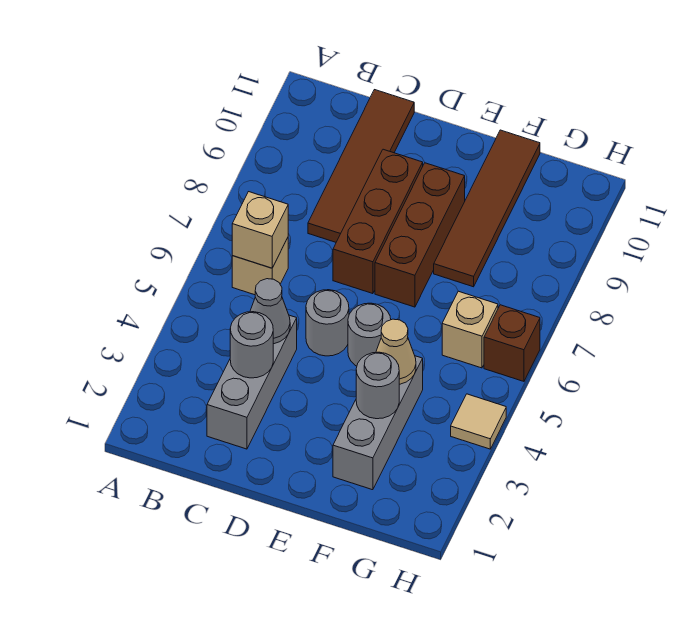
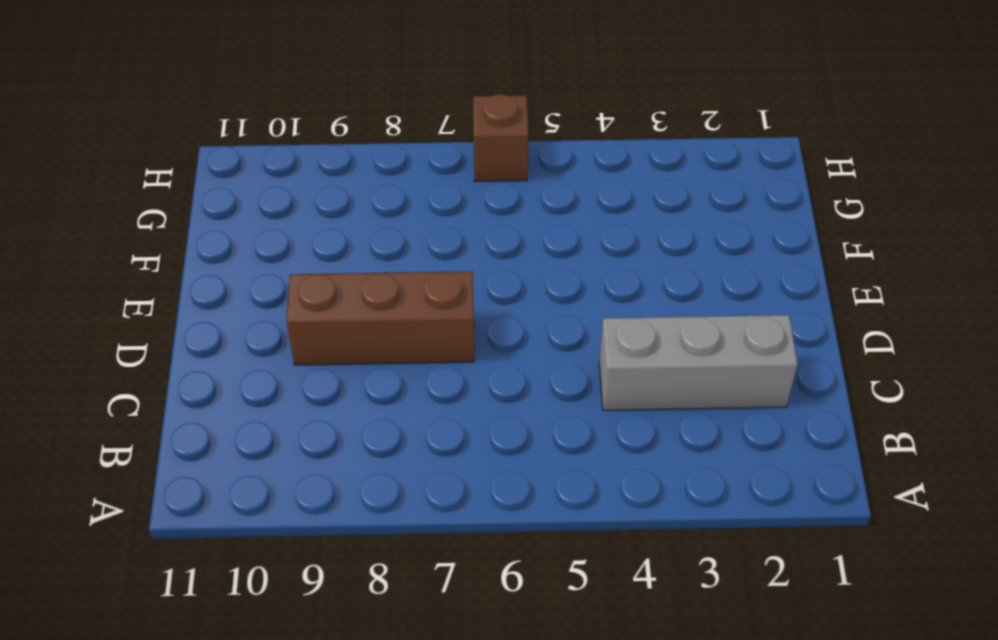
none -> tan brick B6 level 1
none -> brown tile C8:C11 level 1
none -> grey round brick D5 level 1

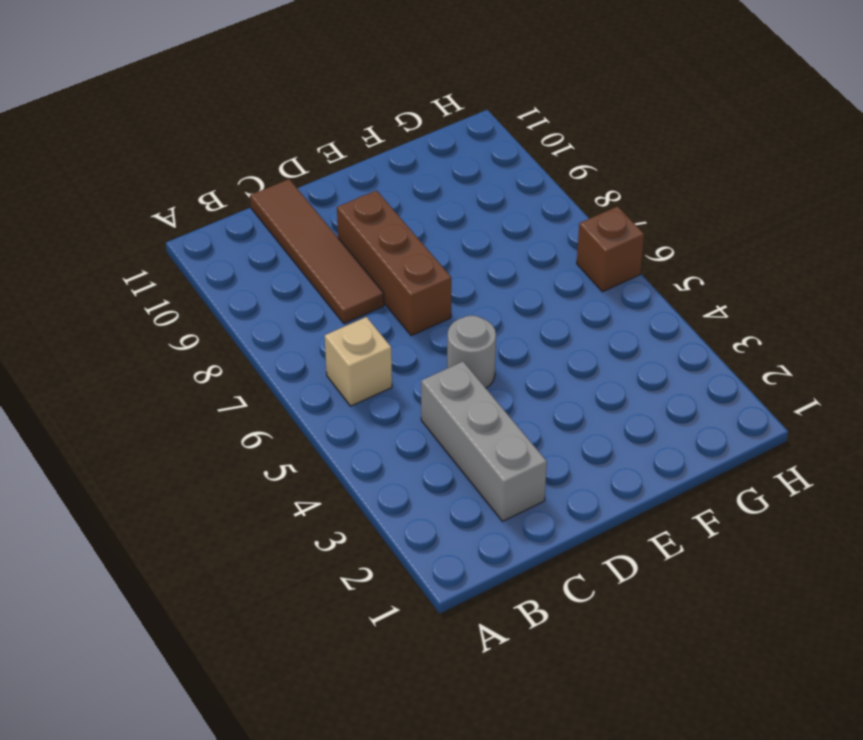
none -> grey round brick E5 level 1
none -> brown brick E7:E9 level 1
none -> grey brick F2:F4 level 1

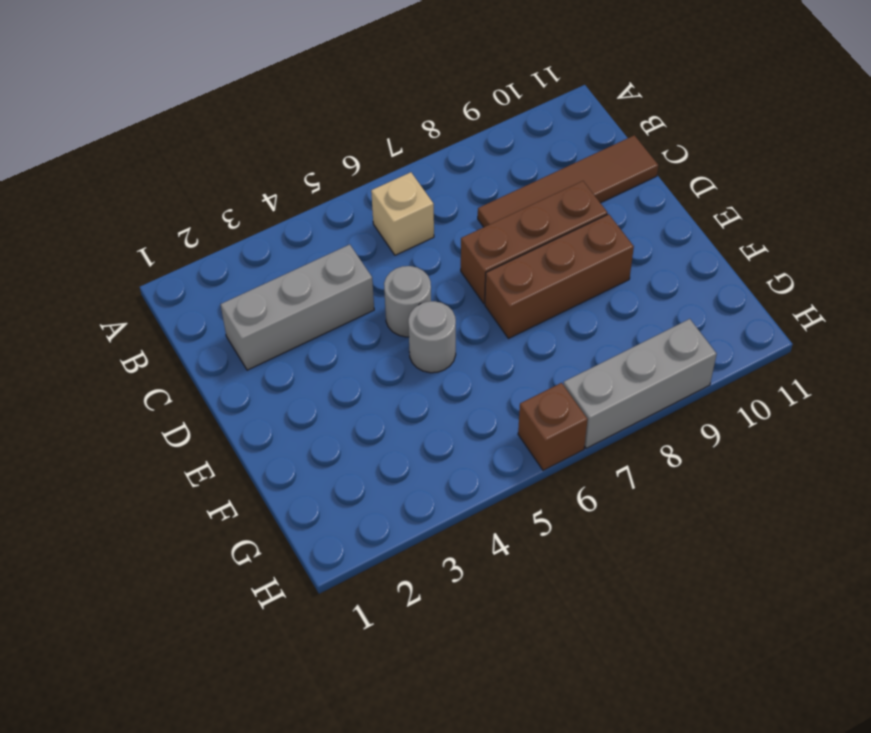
grey brick H7:H9 level 1 -> grey brick F2:F4 level 1
none -> brown tile F8:F11 level 1
none -> tan brick G6 level 1
none -> tan tile H4 level 1

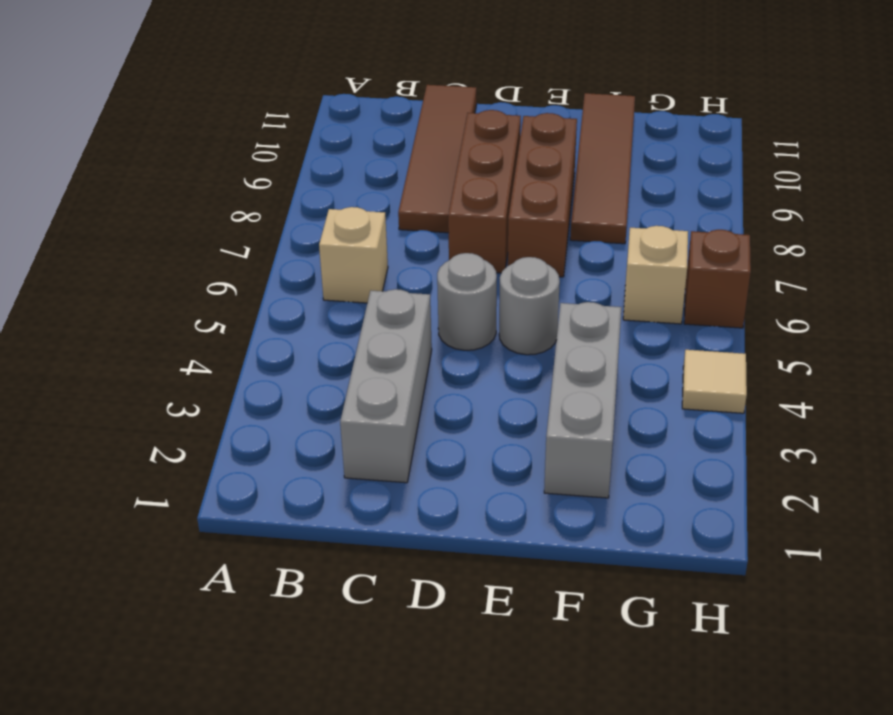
none -> tan brick B6 level 2
none -> grey round brick C3 level 2
none -> grey cone C4 level 2

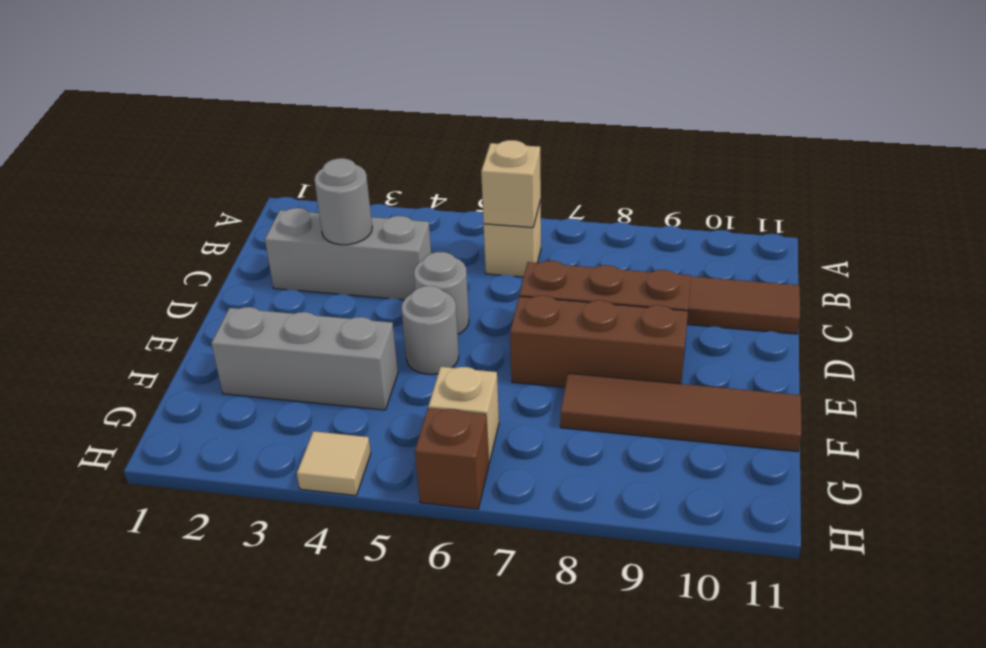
none -> grey cone C4 level 2
none -> grey round brick F3 level 2
none -> tan cone F4 level 2

